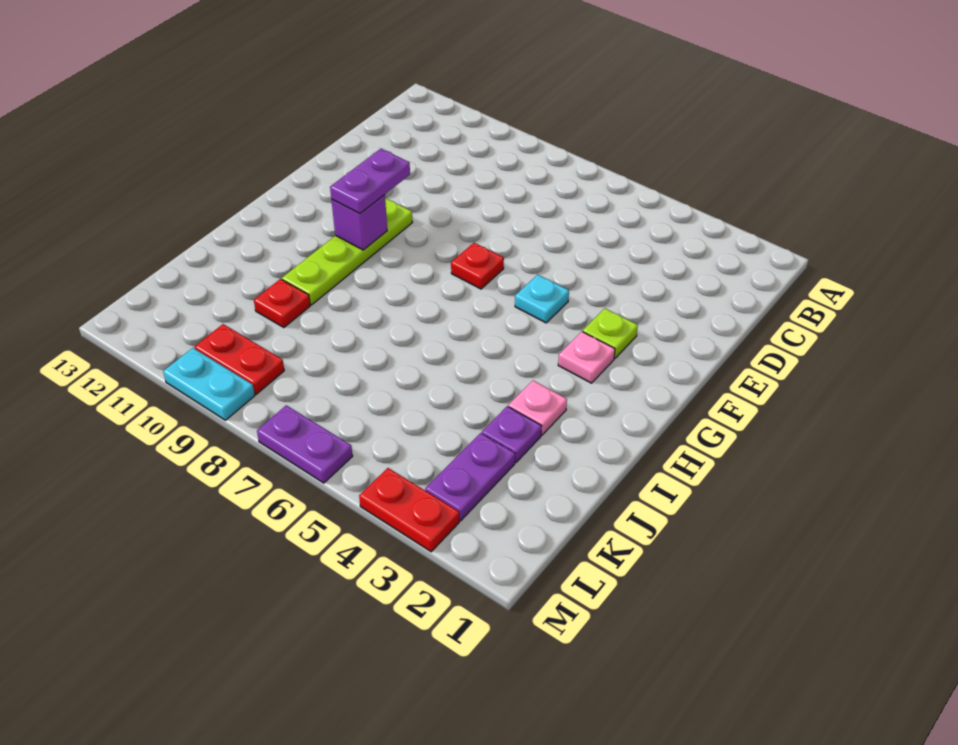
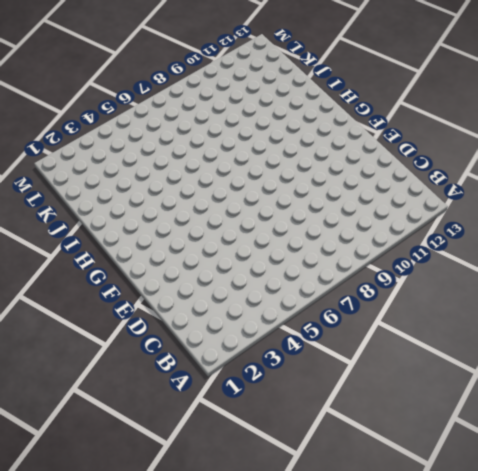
none -> lime plate F3 level 1
none -> cyan plate F5 level 1
none -> red plate F7 level 1

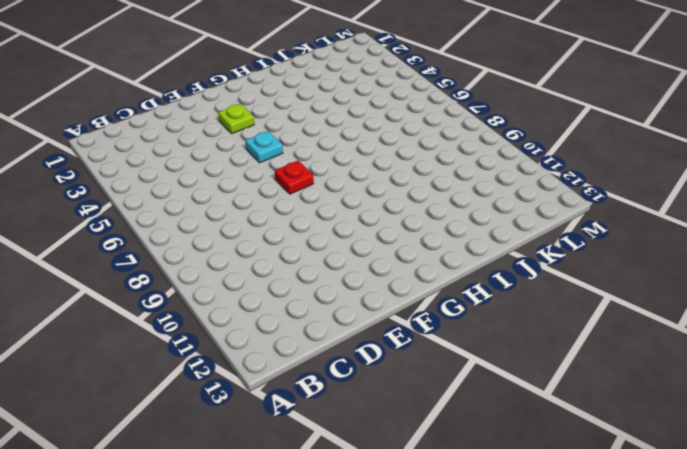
none -> lime plate F10:I10 level 1
none -> pink plate G3 level 1
none -> pink plate I3 level 1

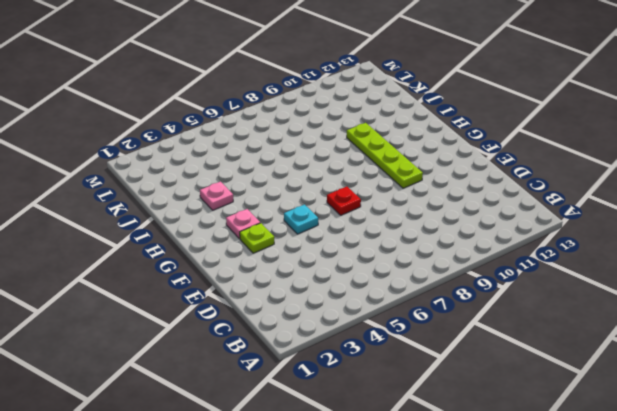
none -> purple plate J3 level 1
none -> red plate J10 level 1
none -> purple plate K3:L3 level 1

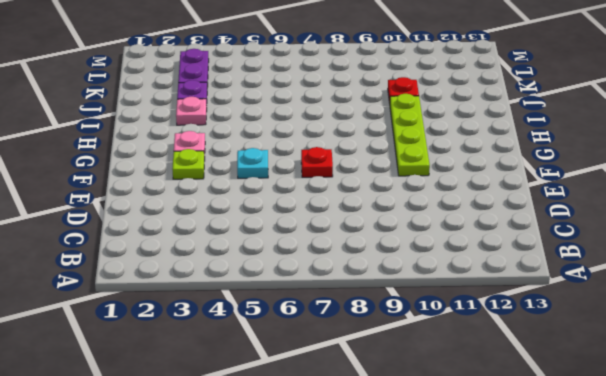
none -> red plate L9:L10 level 1
none -> red plate M3:M4 level 1
none -> purple plate M6:M7 level 1

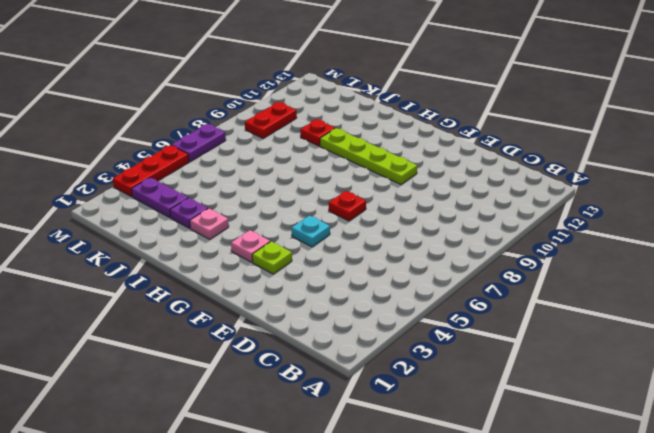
red plate M3:M5 level 1 -> red plate M3:M4 level 1
none -> cyan plate M9:M10 level 1
none -> purple brick G10 level 2
none -> purple plate F10:G10 level 3

